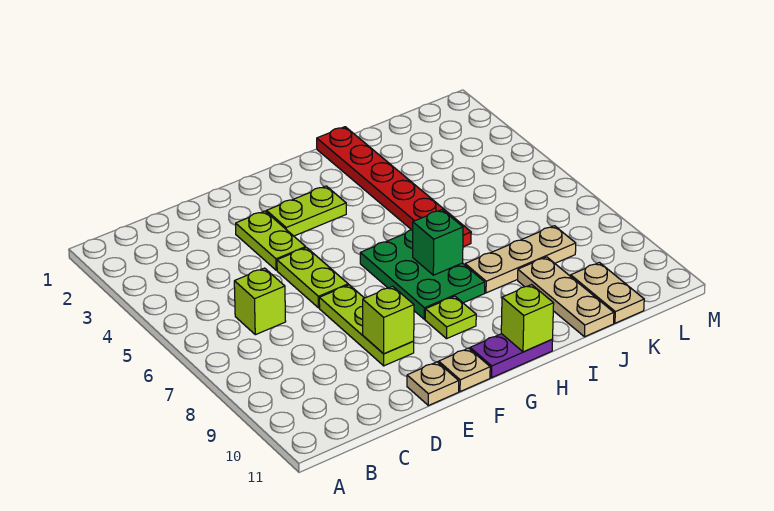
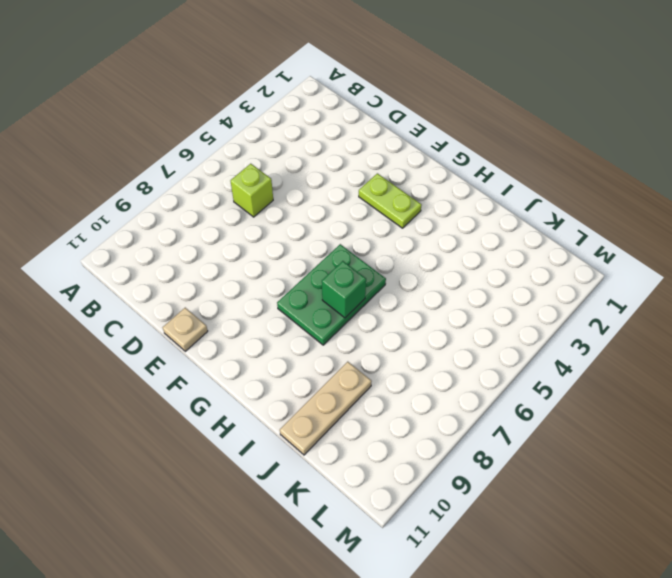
none -> lime plate E3:E4 level 1
none -> lime plate E5:E6 level 1
none -> lime plate E7:E9 level 1

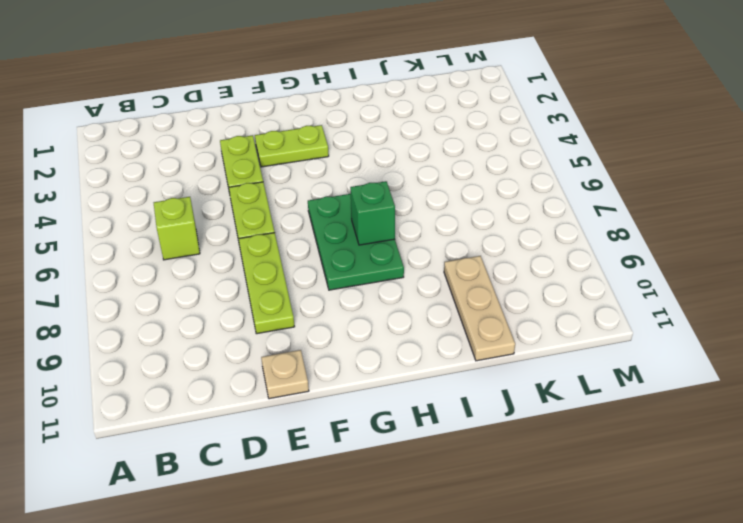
none -> tan plate F11 level 1
none -> lime plate G9 level 1
none -> purple plate G11:H11 level 1

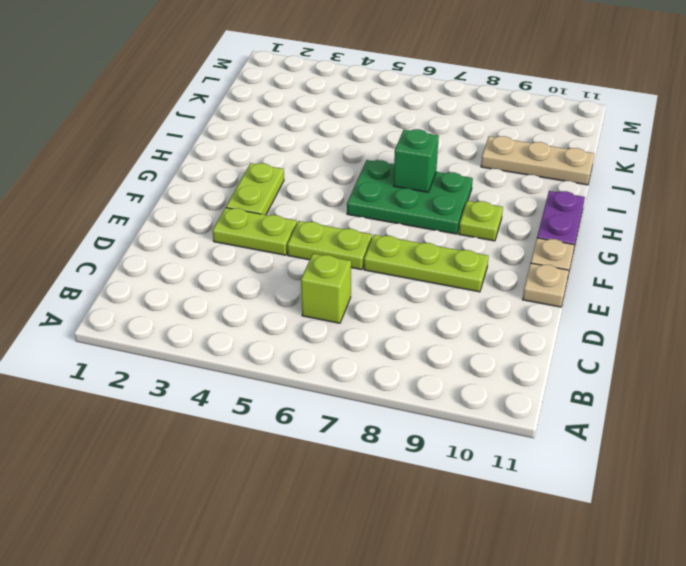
none -> red plate I1:I6 level 1
none -> tan plate I8:K8 level 1
none -> tan plate K10:K11 level 1

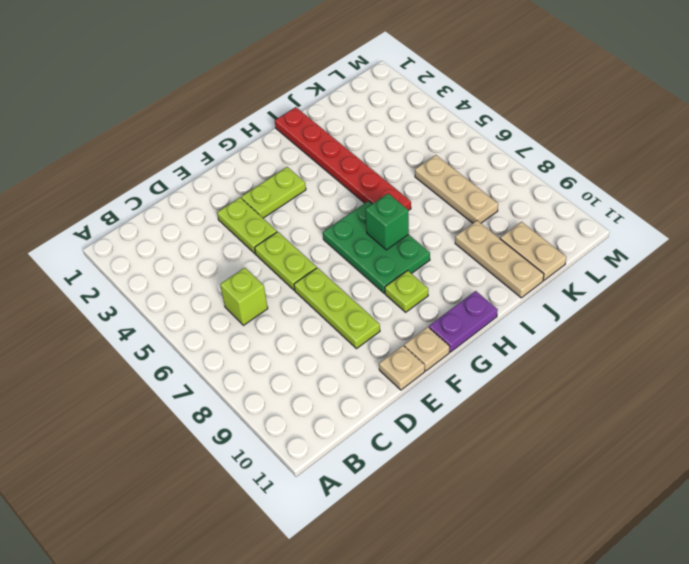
tan plate K6:K8 level 1 -> tan plate I8:K8 level 1
none -> lime brick E9 level 2
none -> lime brick H11 level 2

